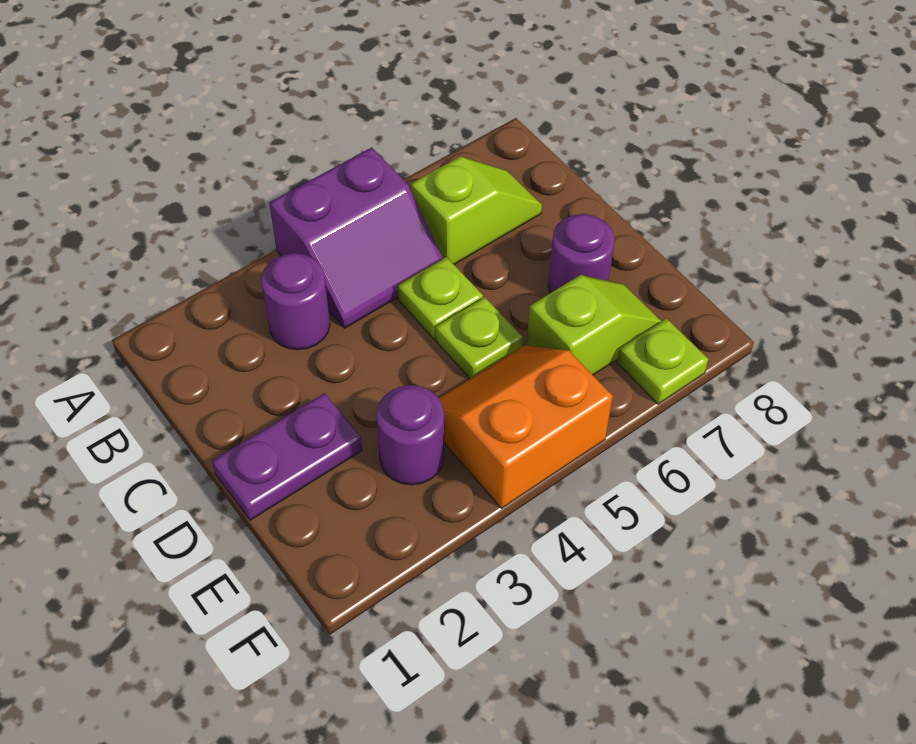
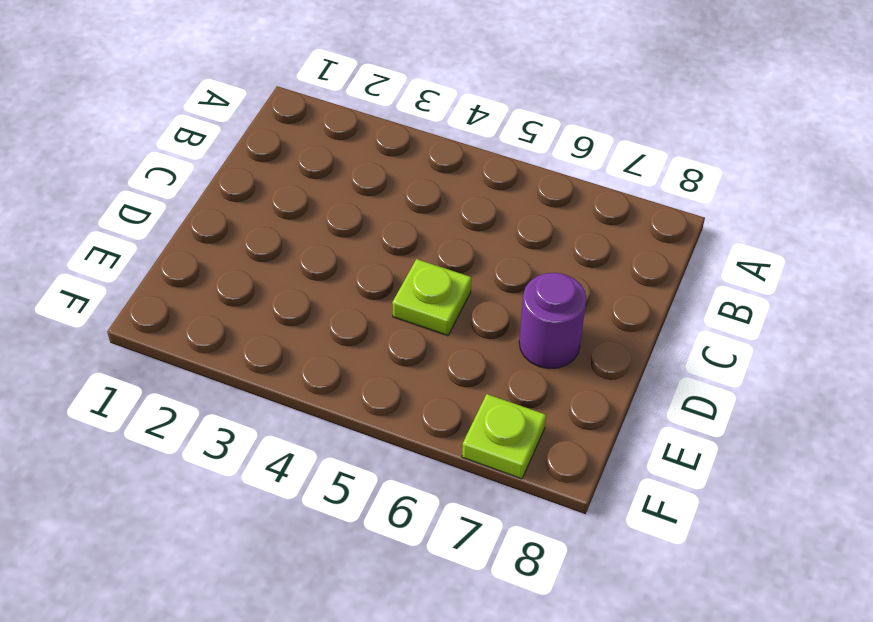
none -> purple slope A4:B5 level 1 top A
none -> purple round brick B3 level 1

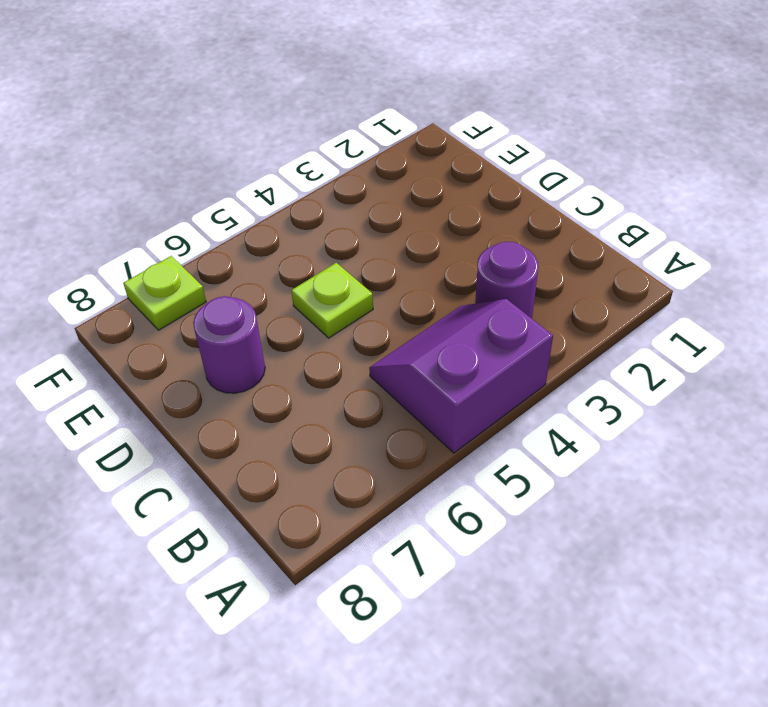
none -> lime slope B6:B7 level 1 top 6
none -> lime plate C5 level 1

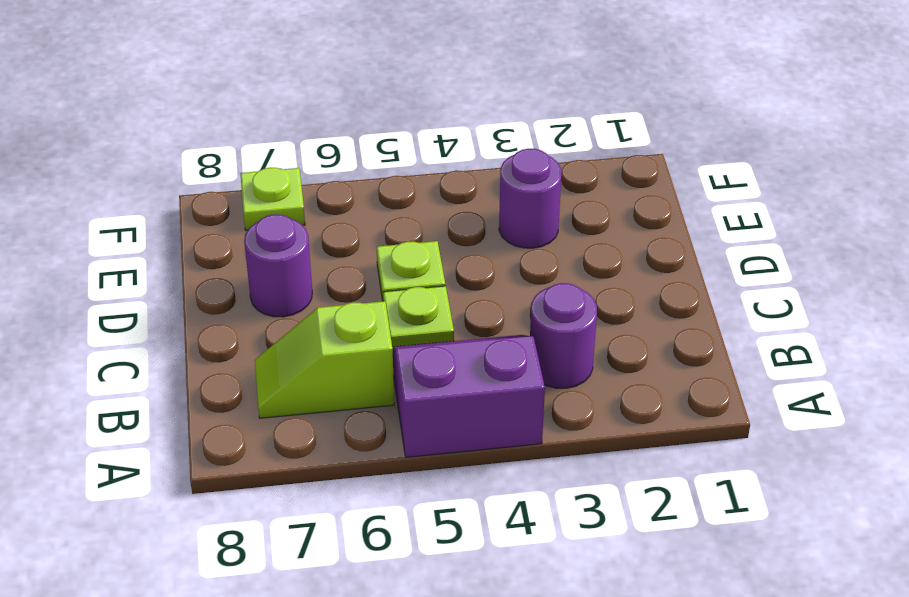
none -> purple plate D1:D2 level 1
none -> orange slope E4:F5 level 1 top F

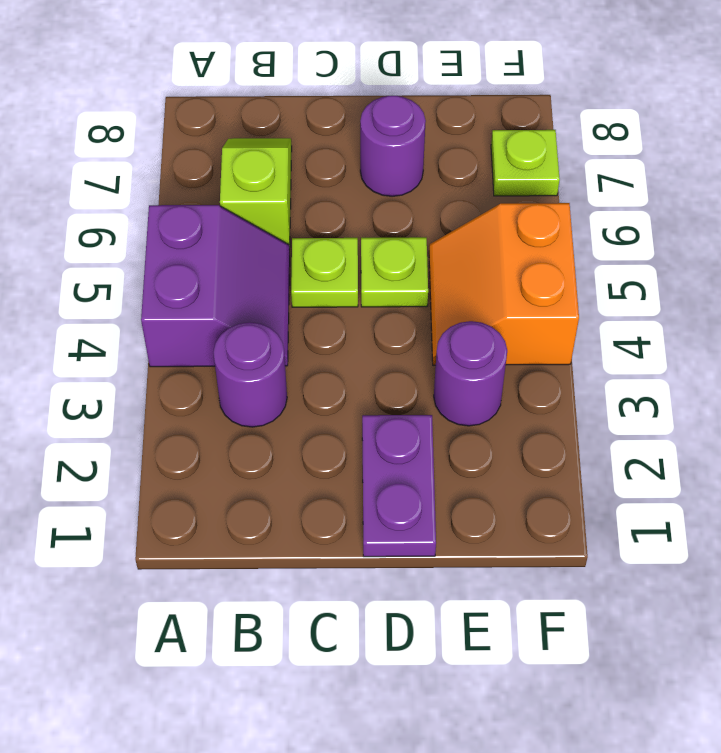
none -> lime slope E6:E7 level 1 top 6

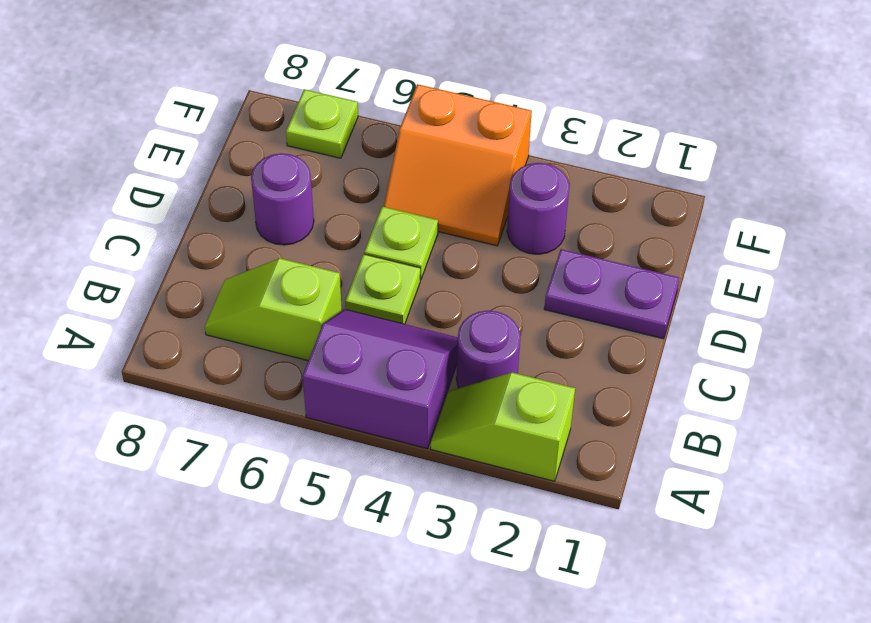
lime slope A2:A3 level 1 top 2 -> lime slope E6:E7 level 1 top 6

